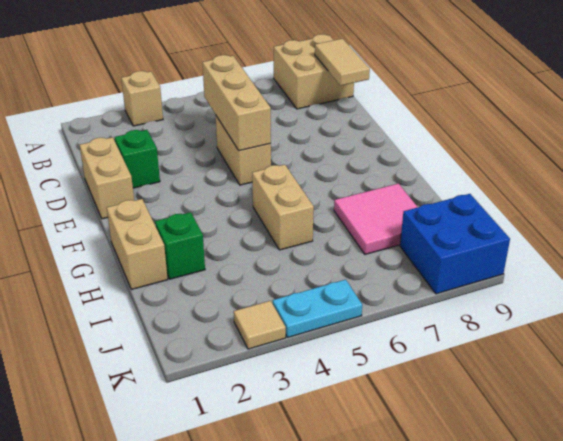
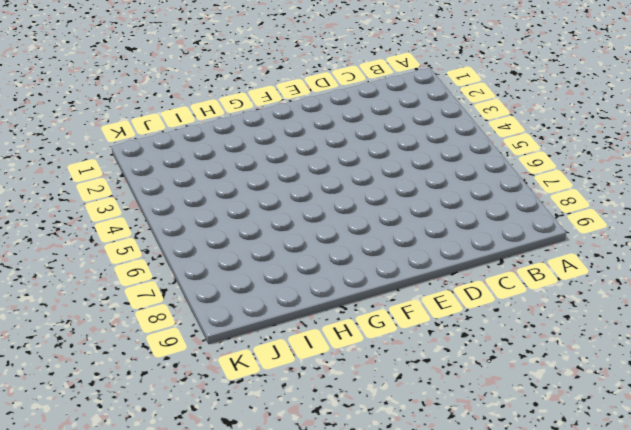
none -> tan brick A3 level 1
none -> tan brick A8:B9 level 1
none -> tan brick D1:E1 level 1

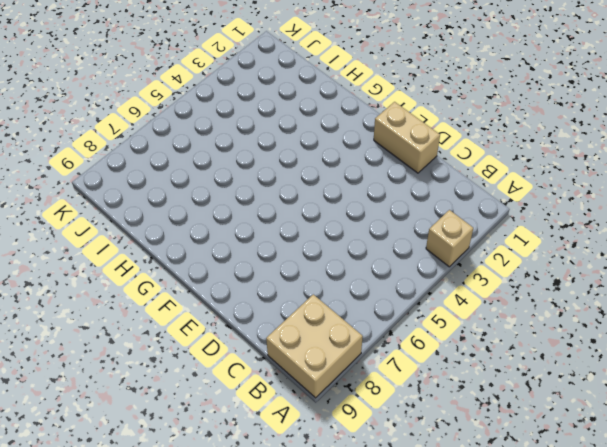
none -> green brick D2 level 1
none -> tan brick D5:E5 level 1
none -> tan brick G1:H1 level 1

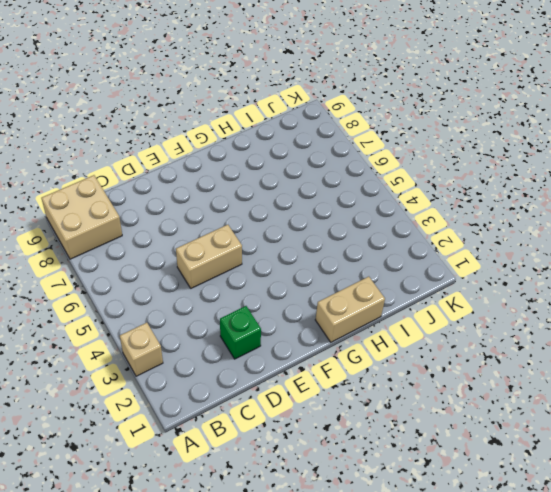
none -> tan brick D1:E1 level 1
none -> tan brick G5:H5 level 1
none -> green brick H2 level 1

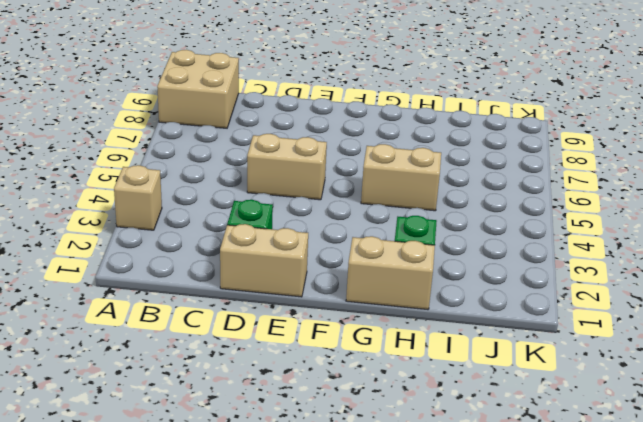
none -> pink tile H7:I8 level 1
none -> blue brick J8:K9 level 1
none -> tan tile K3 level 1

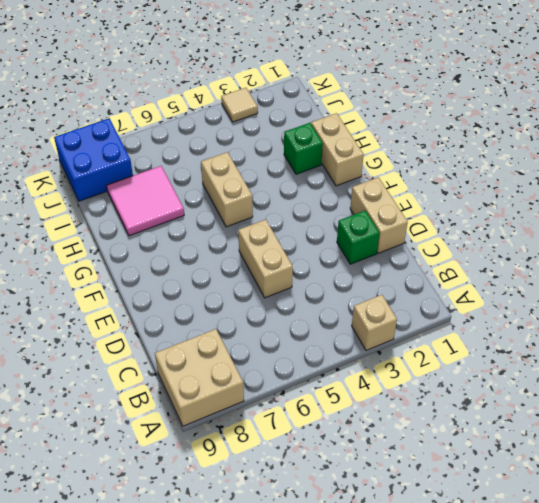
none -> cyan plate K4:K5 level 1
none -> tan tile B9:C9 level 2
none -> tan brick C5:E5 level 2

